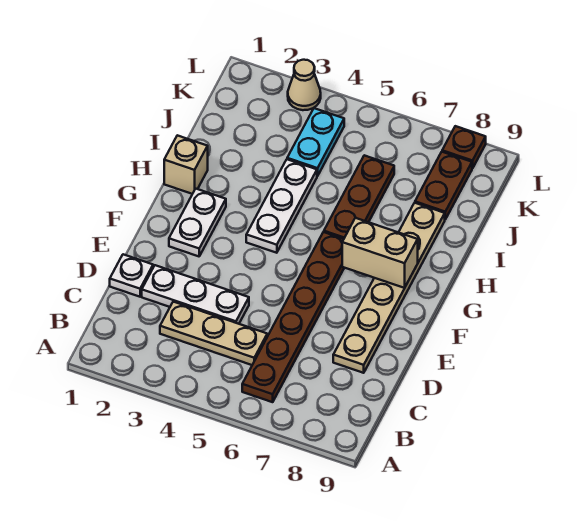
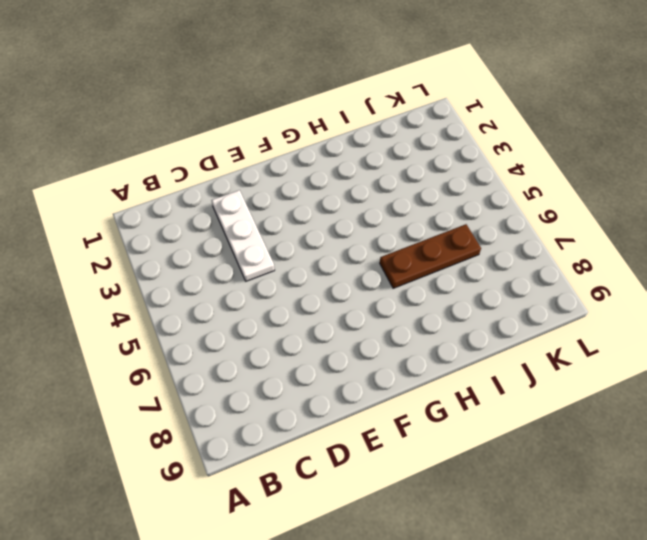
none -> brown plate B6:G6 level 1
none -> tan plate C3:C5 level 1
none -> white plate D1 level 1

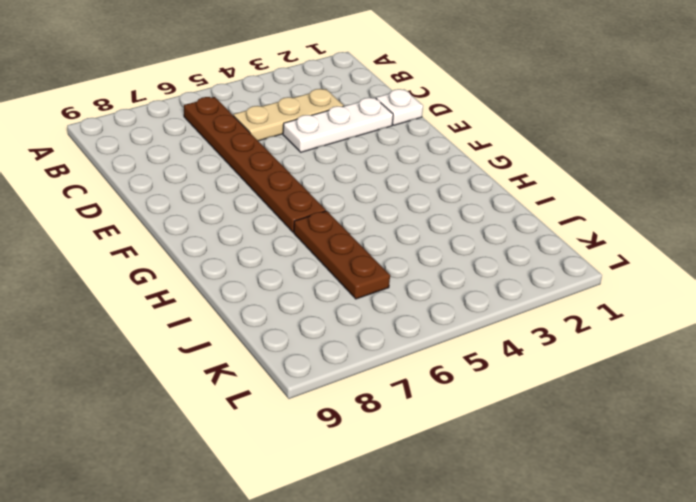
none -> tan plate D8:I8 level 1
none -> white plate F2:G2 level 1
none -> white plate G4:I4 level 1

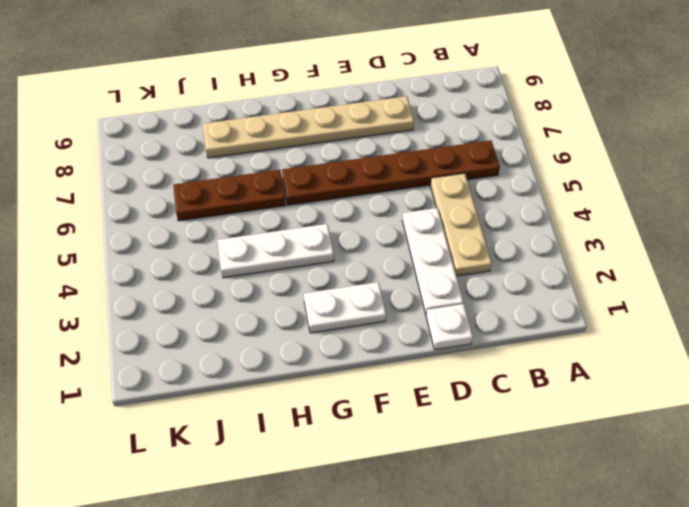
none -> tan brick H1 level 1
none -> cyan plate J4:K4 level 1
none -> brown plate J8:K8 level 1

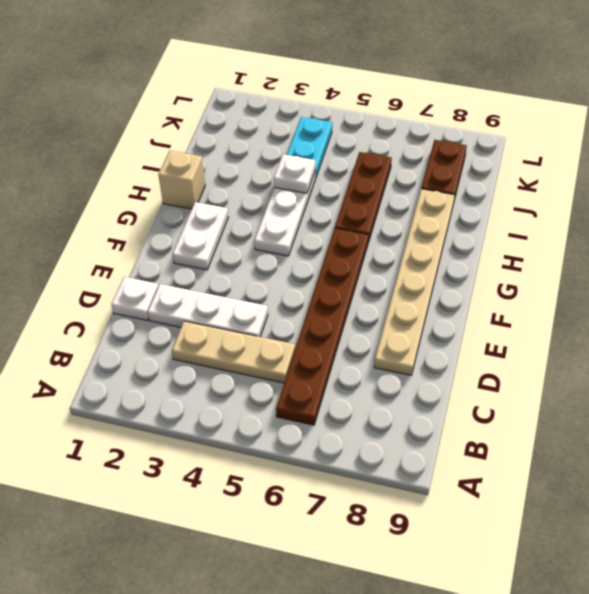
white plate I4 level 2 -> none
none -> tan cone L3 level 1
none -> brown plate L8 level 1
none -> tan brick G7:G8 level 2

